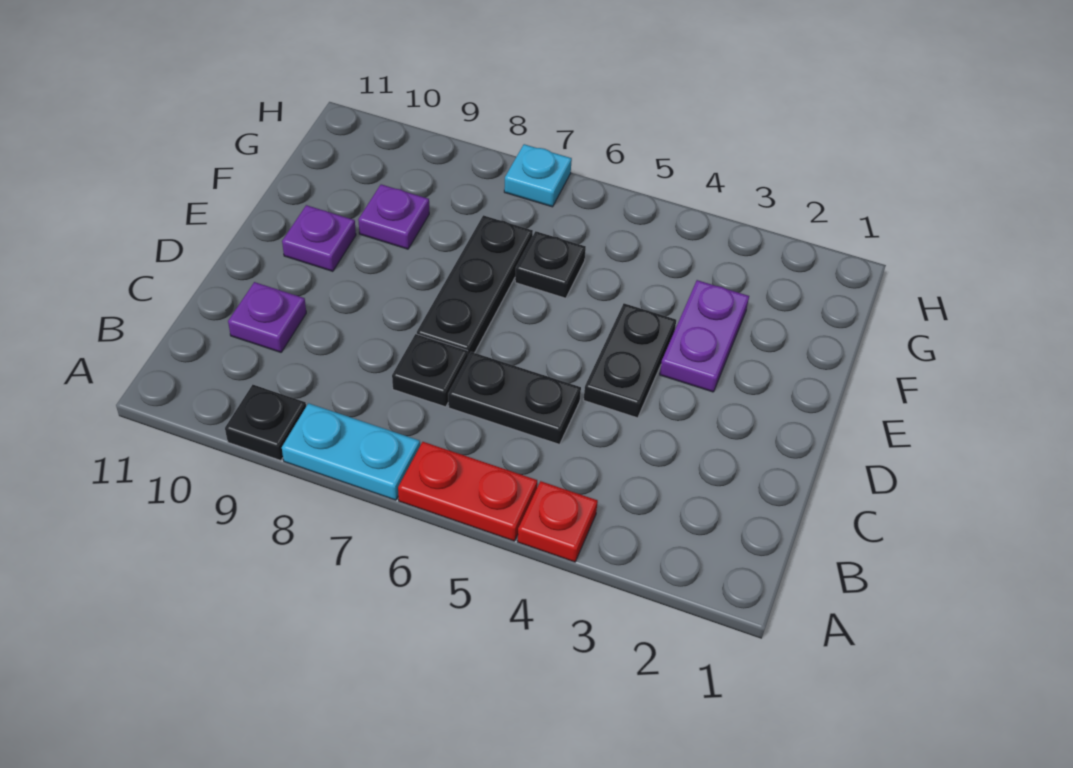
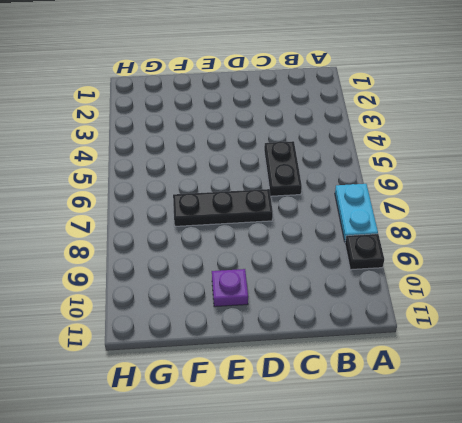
none -> red plate A4 level 1
none -> red plate A5:A6 level 1
none -> black plate C7 level 1

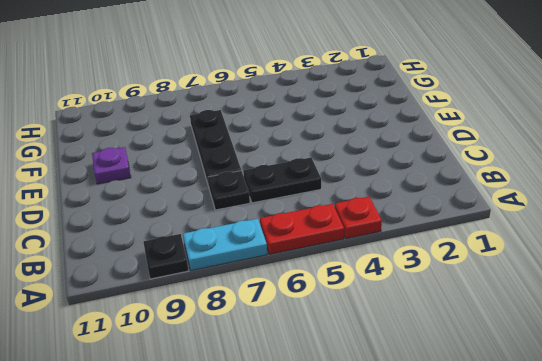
none -> purple plate C10 level 1
none -> black plate D4:E4 level 1
none -> purple plate E3:F3 level 1

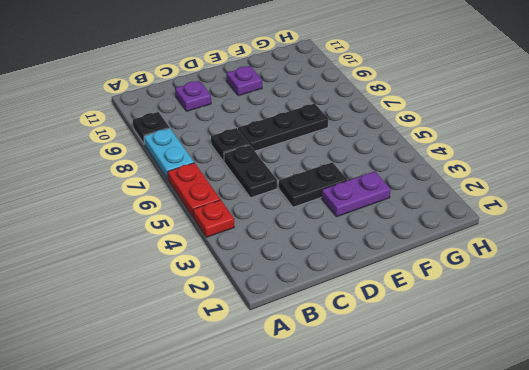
none -> black plate F6 level 1
none -> purple plate F9 level 1
none -> cyan plate H7 level 1

